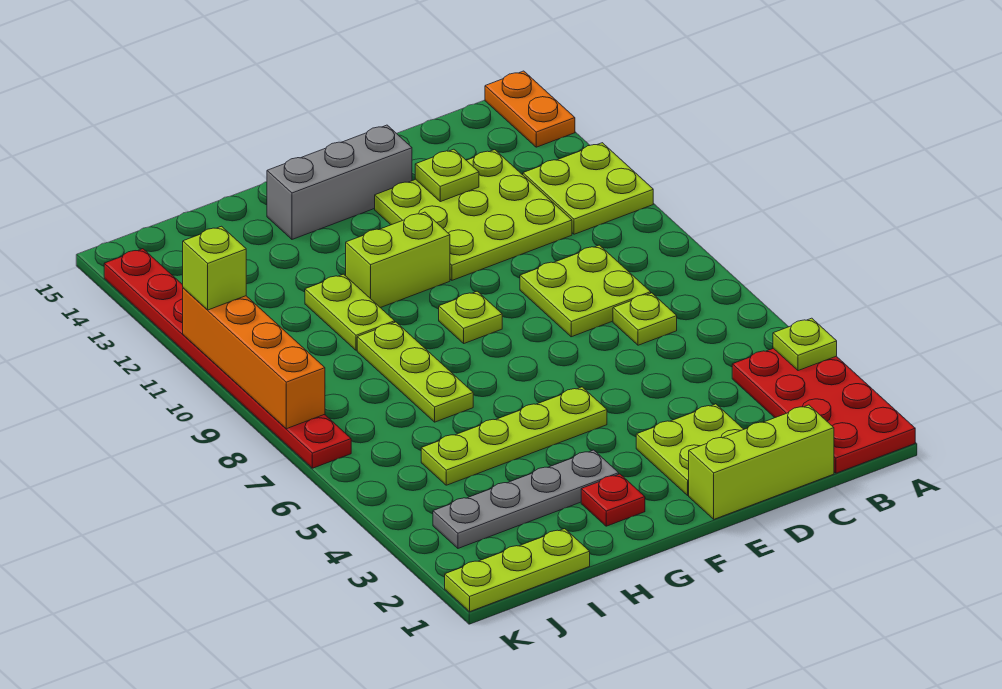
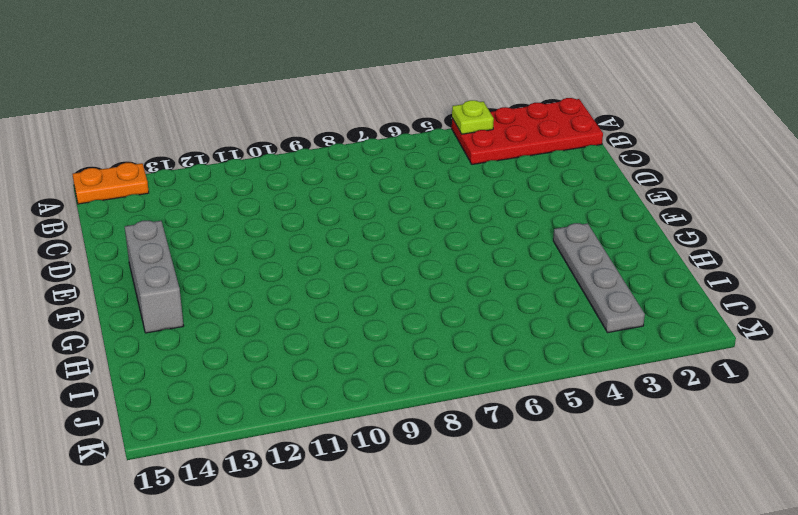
none -> lime plate A11:B12 level 1
none -> lime brick C1:E1 level 1
none -> lime plate C7 level 1

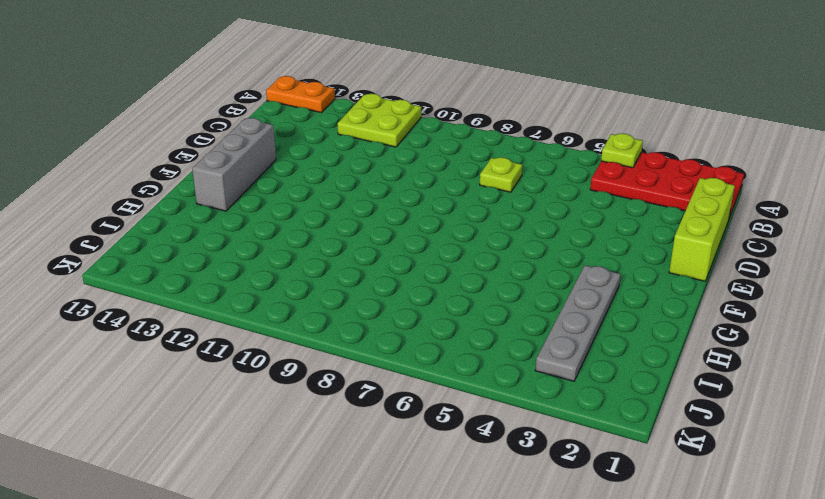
none -> lime plate C8:D9 level 1
none -> lime plate C11:E13 level 1
none -> lime plate D2:E3 level 1

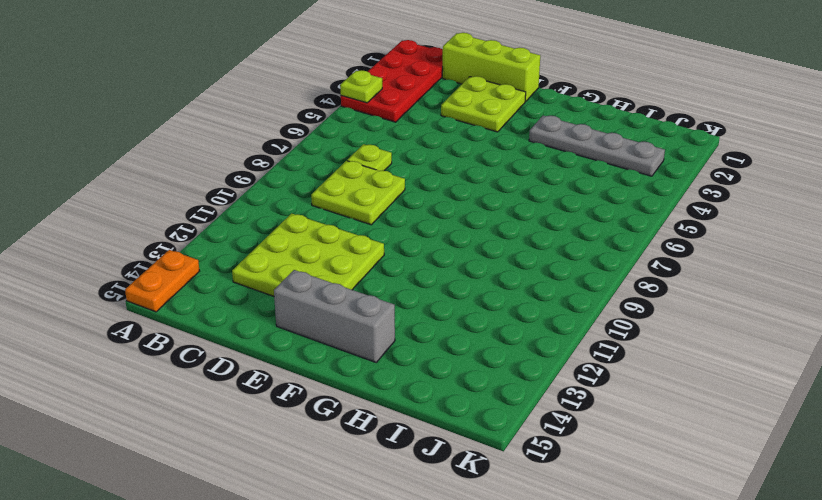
none -> lime plate A11:B12 level 1
none -> lime plate F5:I5 level 1
none -> lime plate F9 level 1

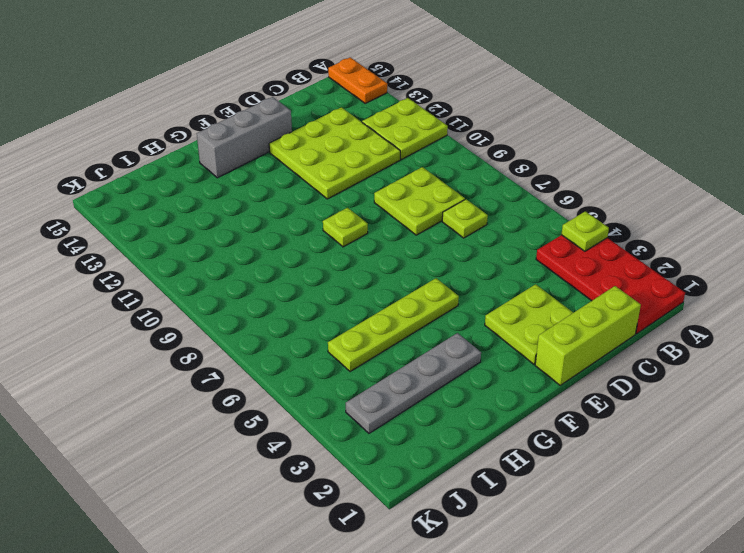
none -> lime brick F11:G11 level 1
none -> red plate G2 level 1
none -> lime plate H7:H9 level 1

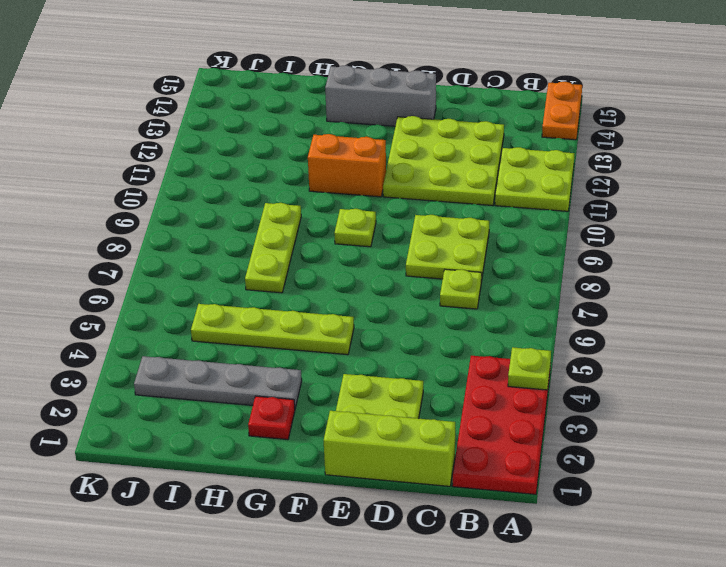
orange brick F11:G11 level 1 -> lime brick F11:G11 level 1
none -> lime plate H10:H11 level 1
none -> lime plate I1:K1 level 1
none -> red plate K7:K14 level 1

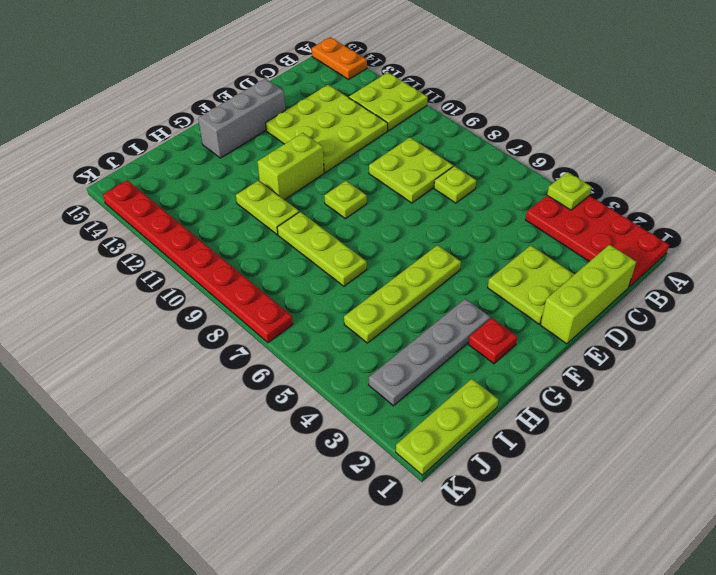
none -> lime plate D13 level 2
none -> orange brick K8:K11 level 2
none -> lime brick K11 level 3

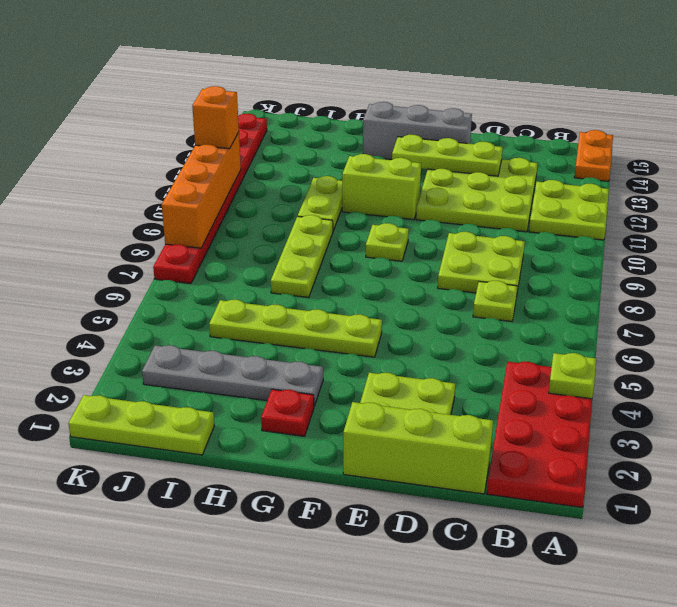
lime plate D13:F13 level 2 -> lime plate D13 level 2
orange brick K11 level 3 -> lime brick K11 level 3

